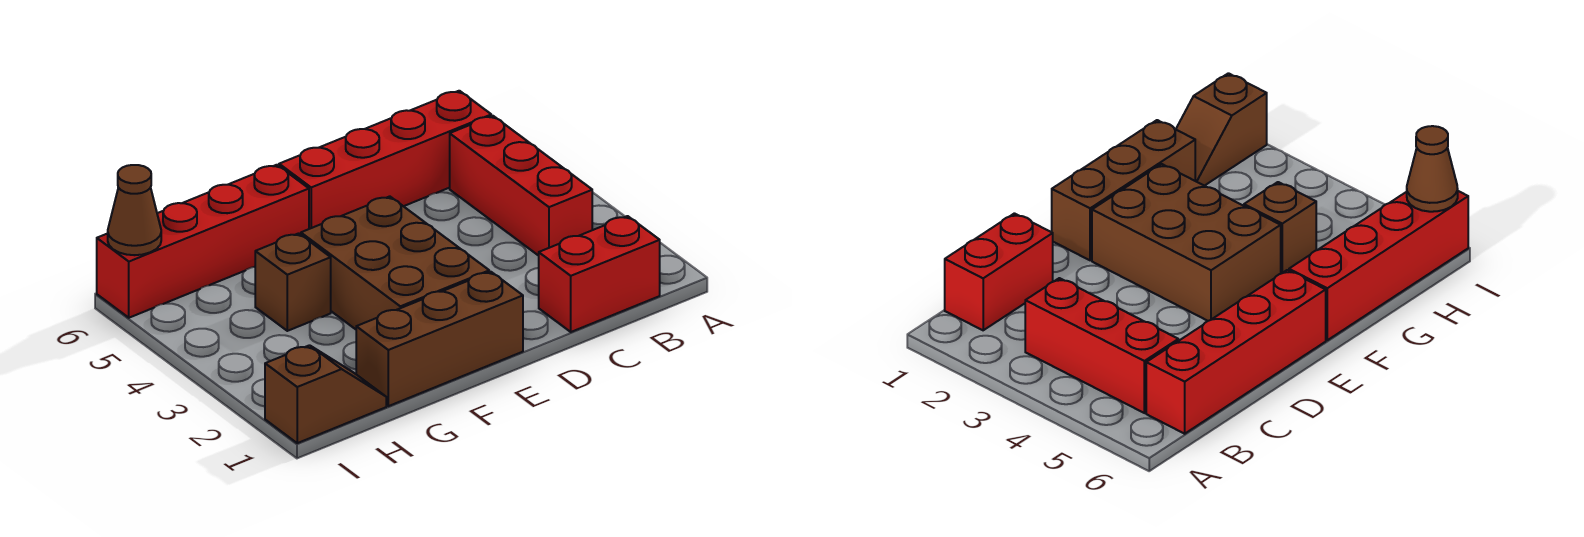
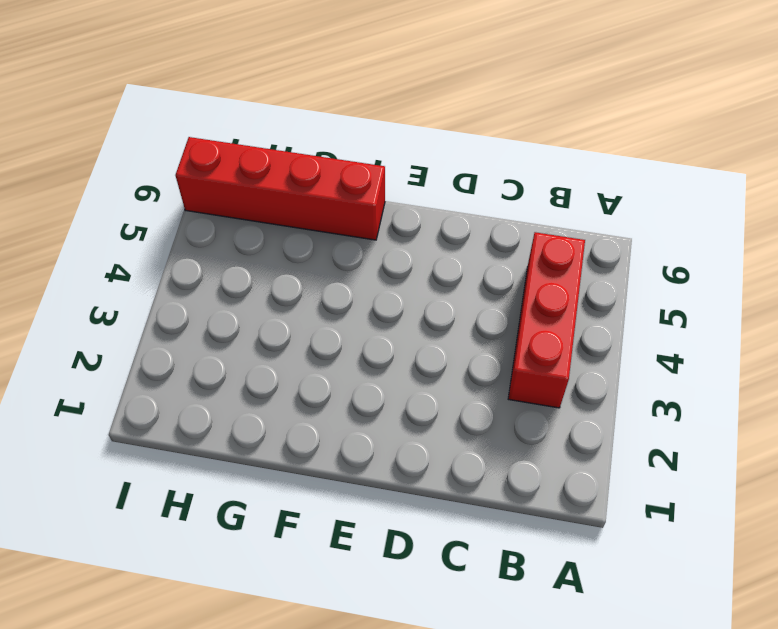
none -> red brick B1:C1 level 1
none -> red brick B6:E6 level 1

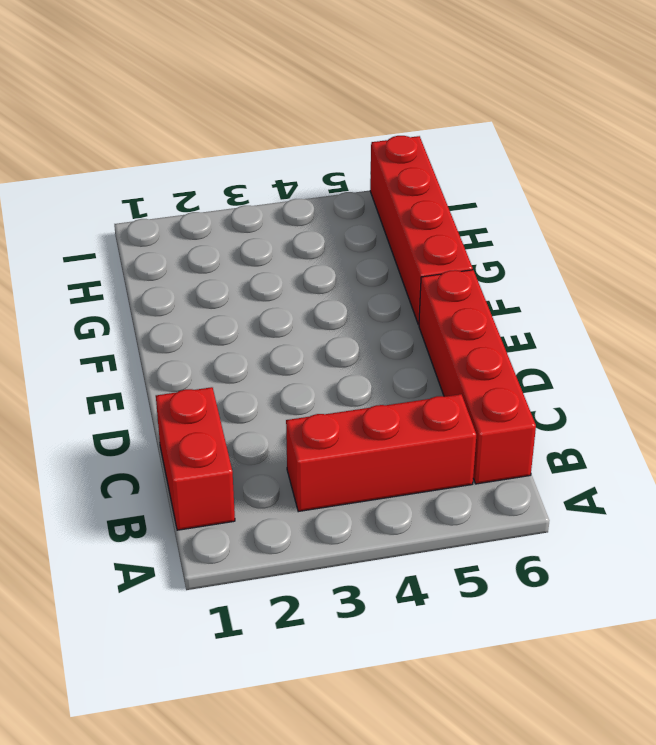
none -> brown brick E1:G1 level 1
none -> brown brick E2:F4 level 1

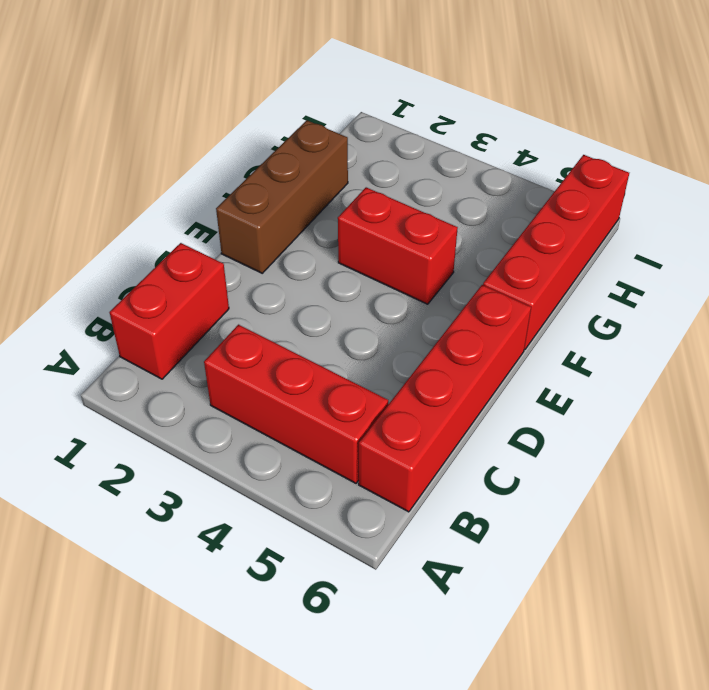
red brick F3:F4 level 1 -> brown brick E2:F4 level 1
none -> brown brick G4 level 1
none -> brown slope H1:I1 level 1 top I

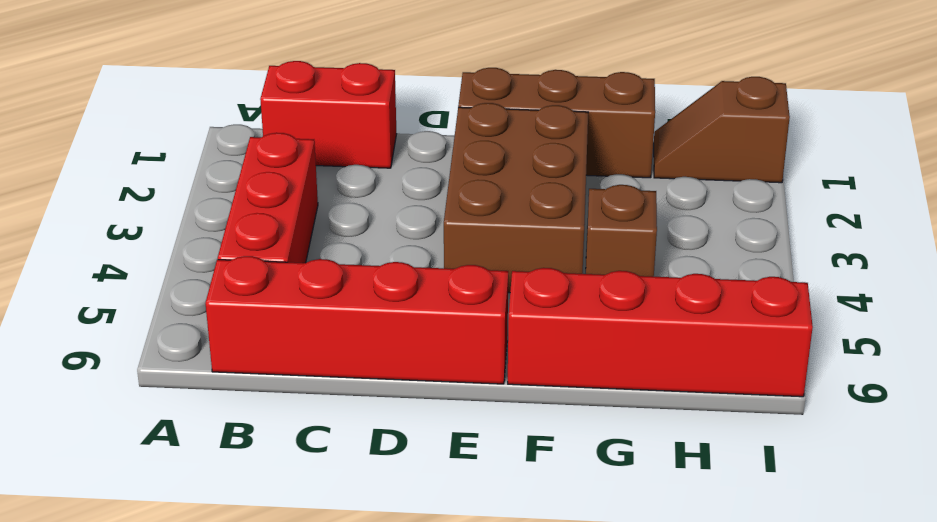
none -> brown cone I6 level 2

